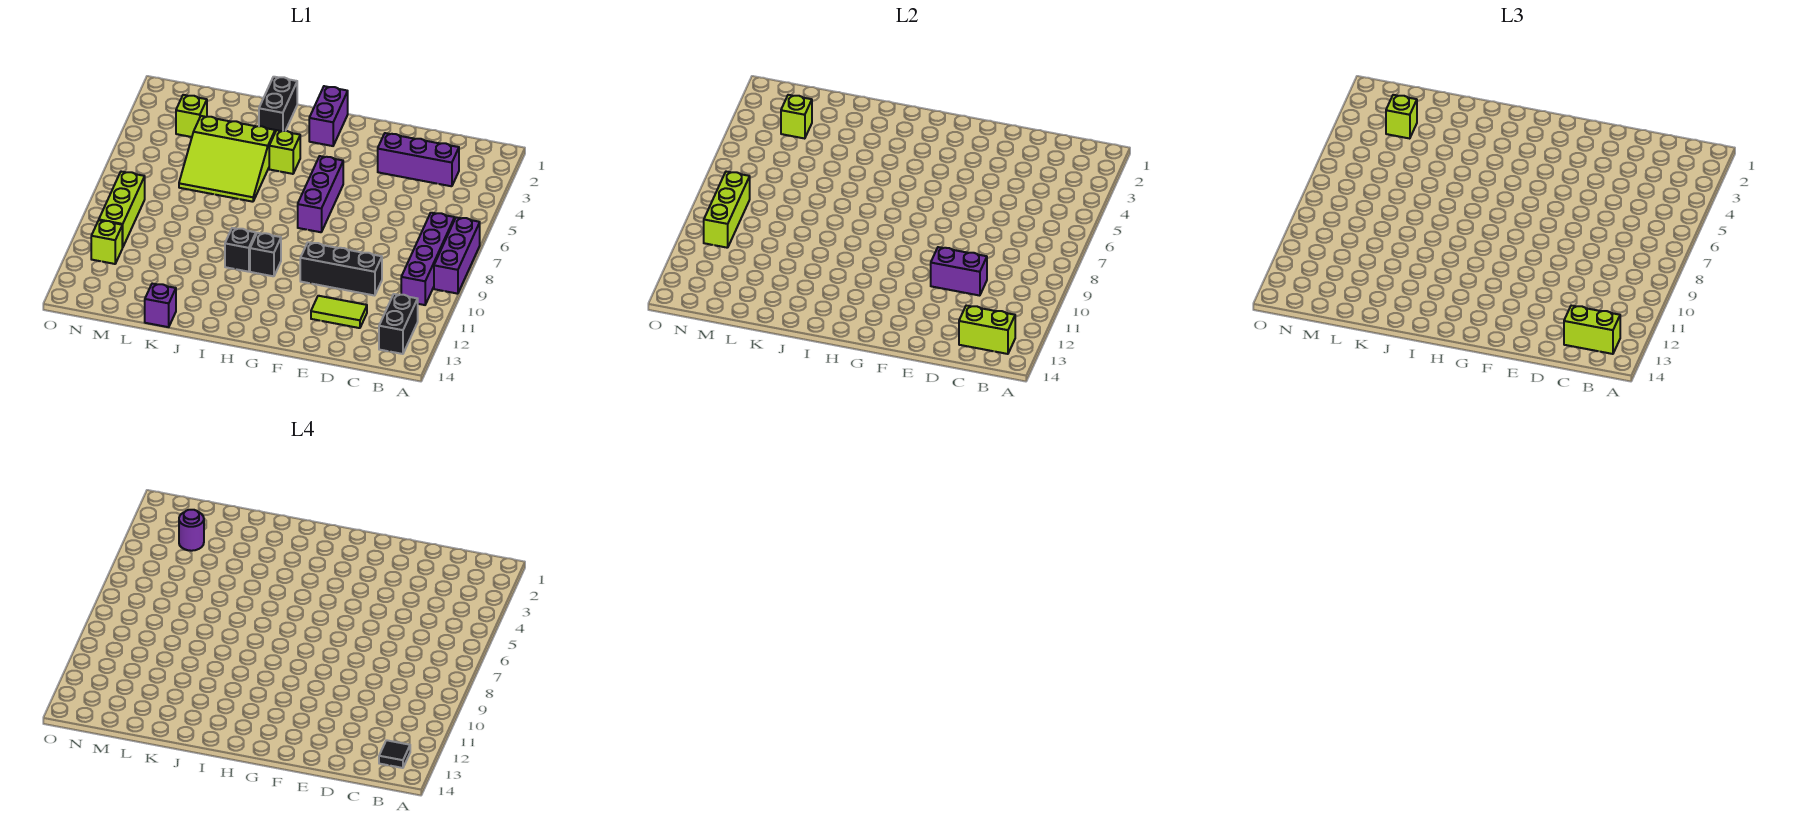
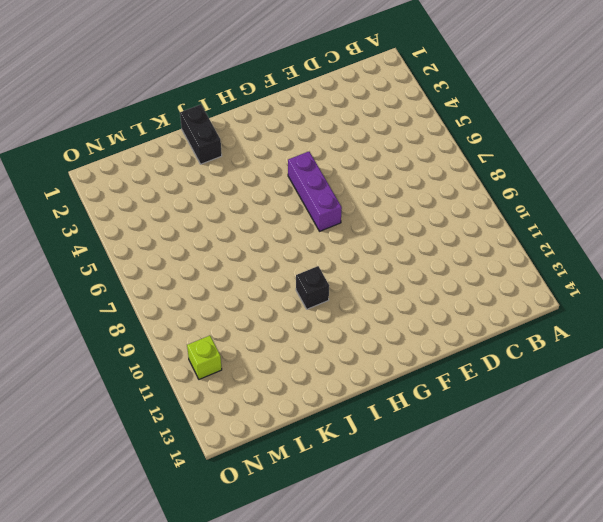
none -> purple brick A7:A9 level 1
none -> purple brick B7:B10 level 1
none -> black brick B12:B13 level 1

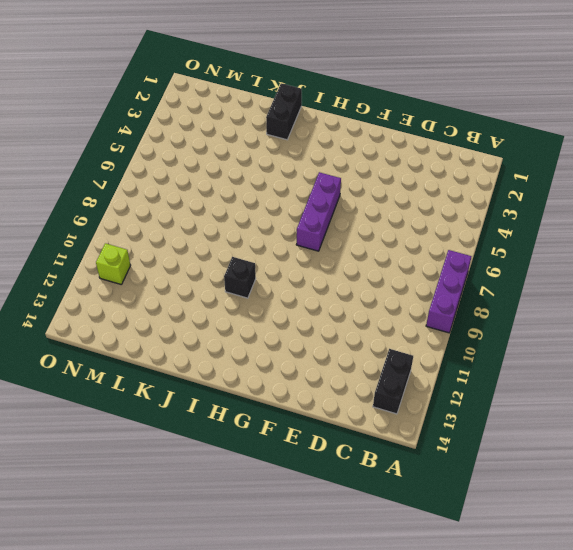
none -> purple brick B7:B10 level 1
none -> purple brick C3:E3 level 1
none -> black brick D10:F10 level 1

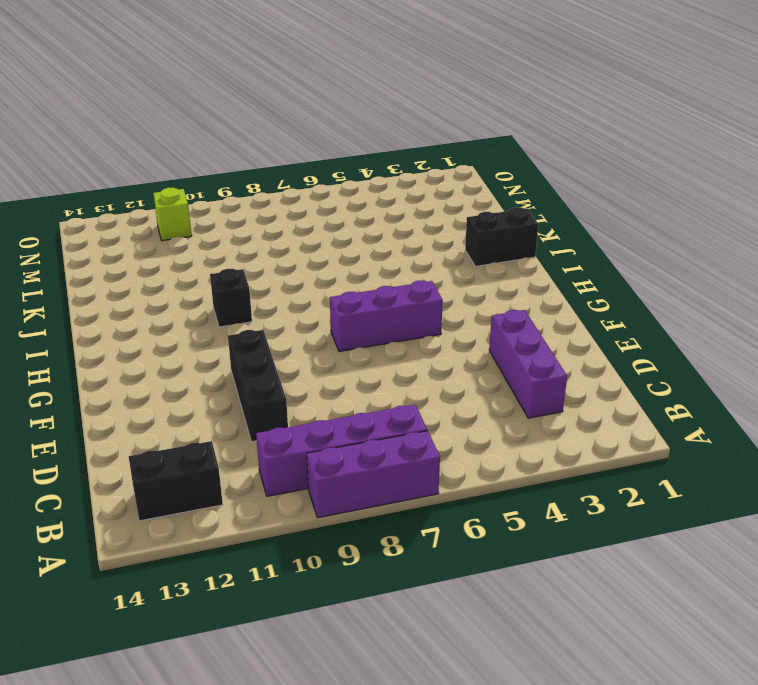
none -> lime tile D12:E12 level 1
none -> purple brick H1:H2 level 1
none -> black brick H10 level 1

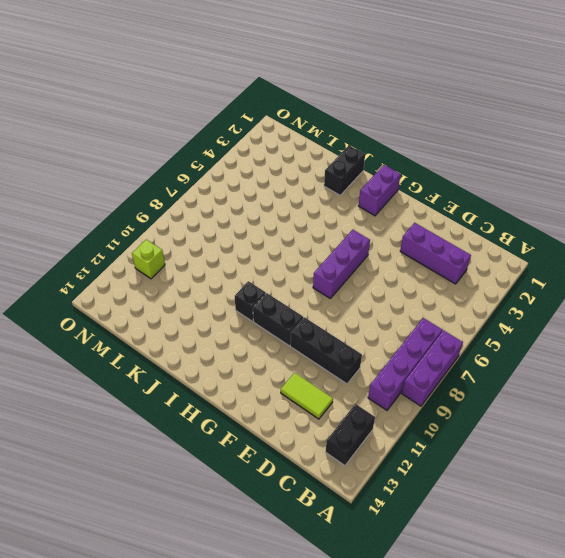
black brick G10:H10 level 1 -> black brick H10 level 1
none -> lime brick I4 level 1
none -> lime slope J4:L6 level 1 top 4
none -> purple brick K14 level 1

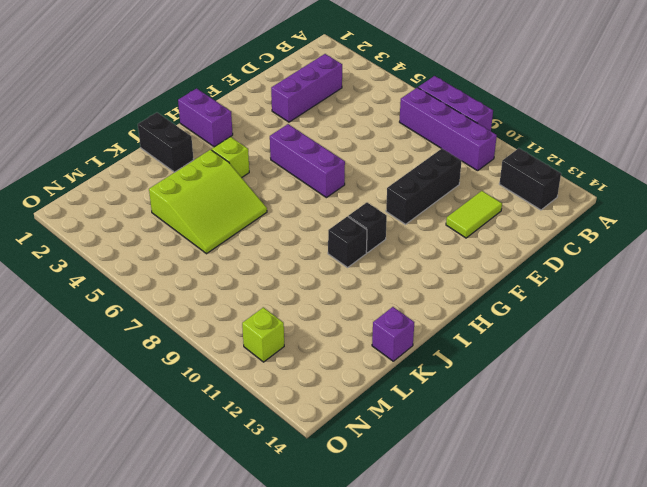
none -> lime brick M3 level 1
none -> lime brick N8:N10 level 1
none -> lime brick B13:C13 level 2

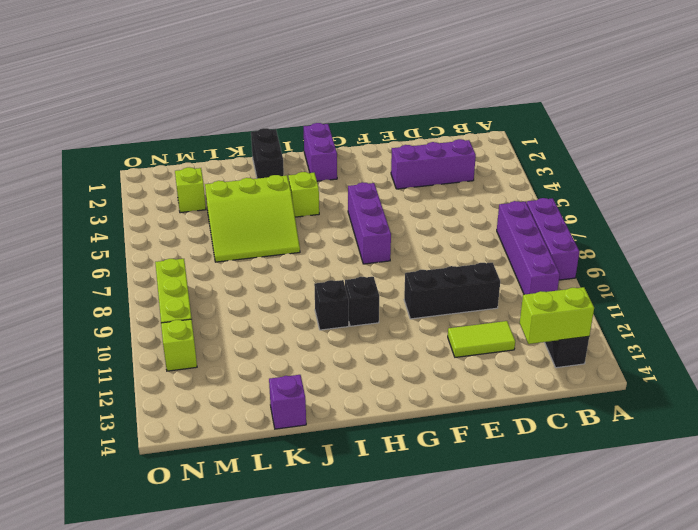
none -> purple brick D10:E10 level 2
none -> lime brick M3 level 2
none -> lime brick N8:N10 level 2

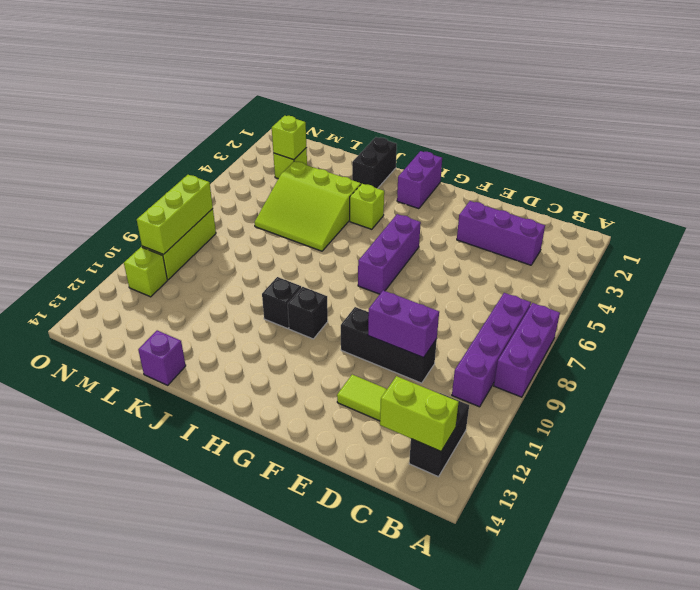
none -> lime brick B13:C13 level 3
none -> lime brick M3 level 3
none -> black tile B13 level 4

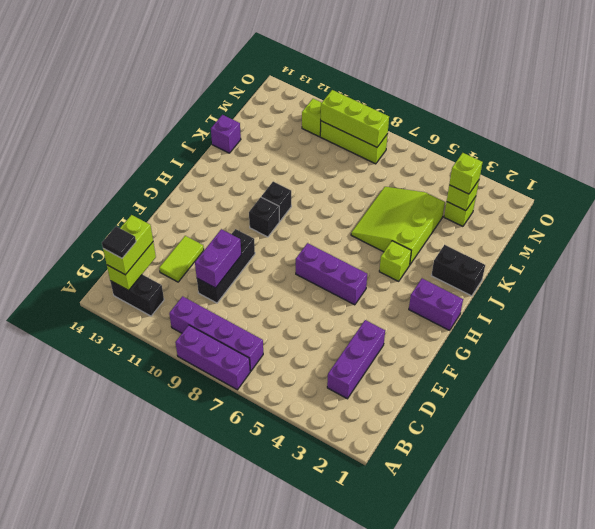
none -> purple round brick M3 level 4

